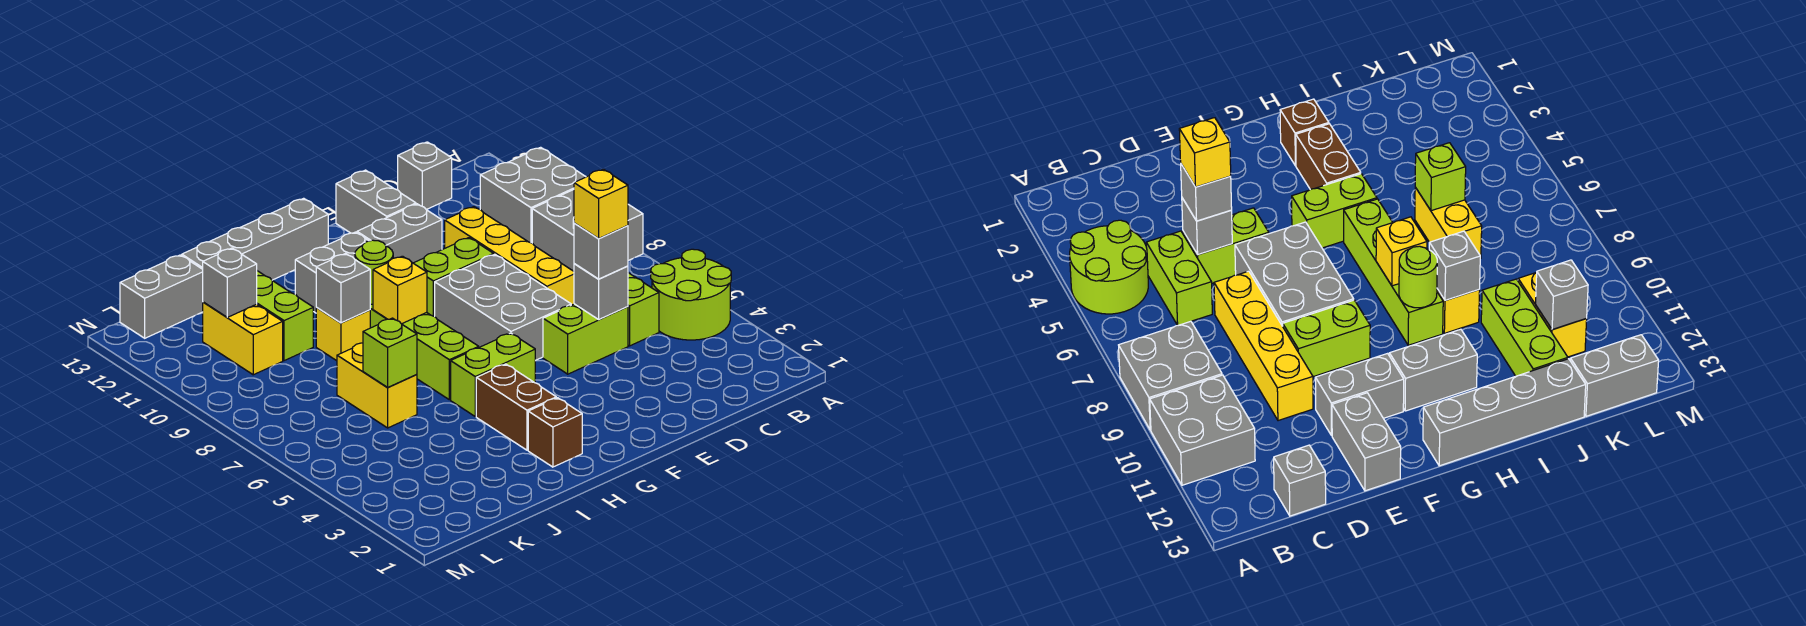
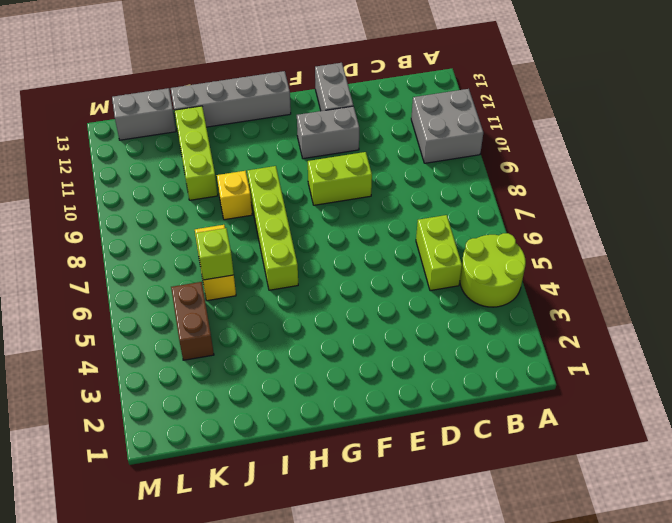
brown brick K4:K5 level 1 -> brown brick H3:H4 level 1
none -> grey brick A8:B9 level 1
none -> grey brick C13 level 1
none -> lime brick D5:E5 level 1
none -> yellow brick D7:D10 level 1

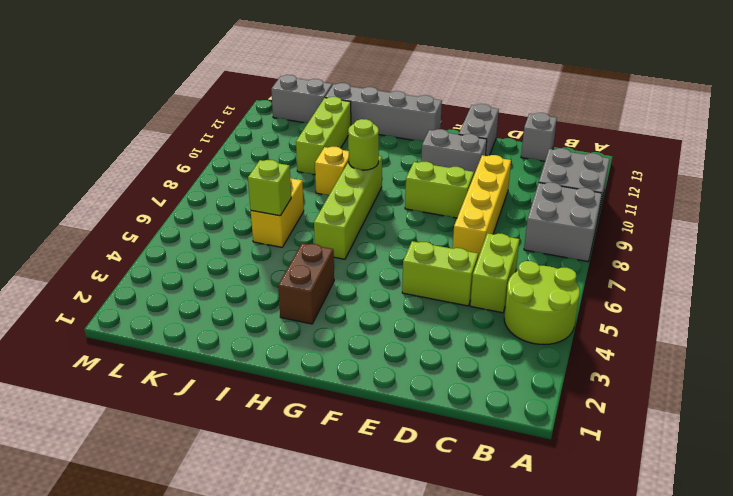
none -> grey brick E6:F8 level 1
none -> lime brick G5:H5 level 1
none -> grey brick G11:H11 level 1
none -> brown brick H2 level 1

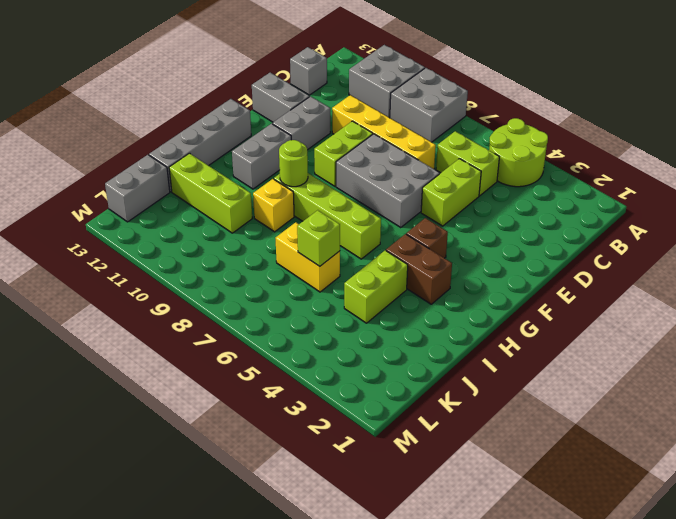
brown brick G4 level 1 -> brown brick H2 level 1
lime brick I4:J4 level 1 -> lime brick G5:H5 level 1
none -> yellow brick K10:K11 level 1
none -> grey brick D5 level 2
none -> yellow brick H8 level 2
none -> grey brick I9 level 2

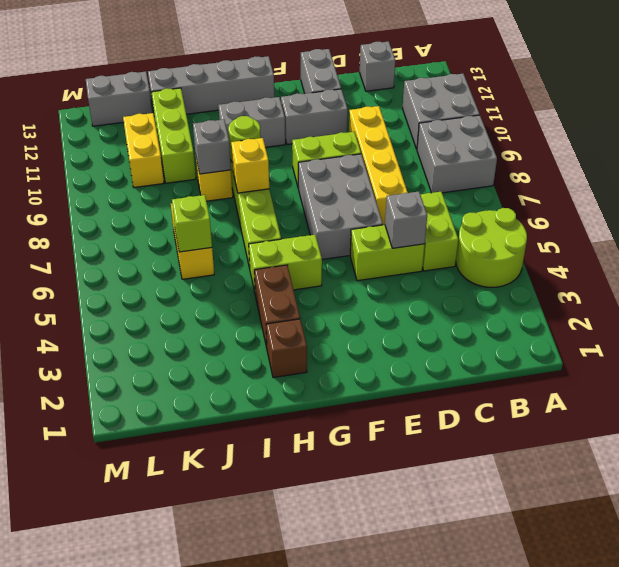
none -> grey brick K11 level 2
none -> grey brick D5 level 3
none -> yellow brick D5 level 4

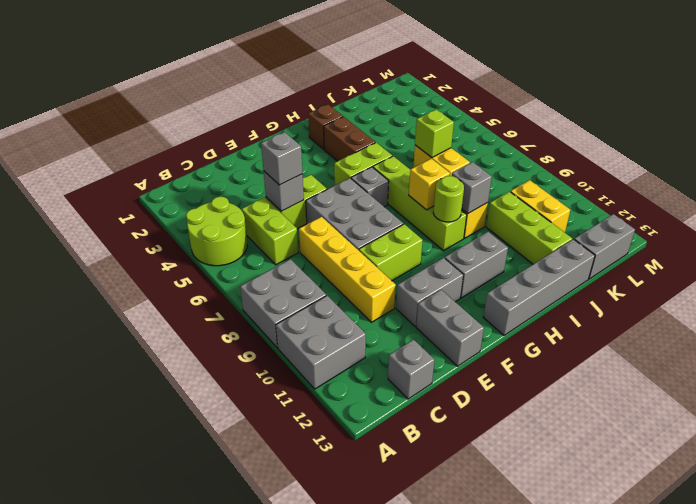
grey brick G6 level 1 -> grey brick K11 level 2
none -> yellow brick D5 level 4

